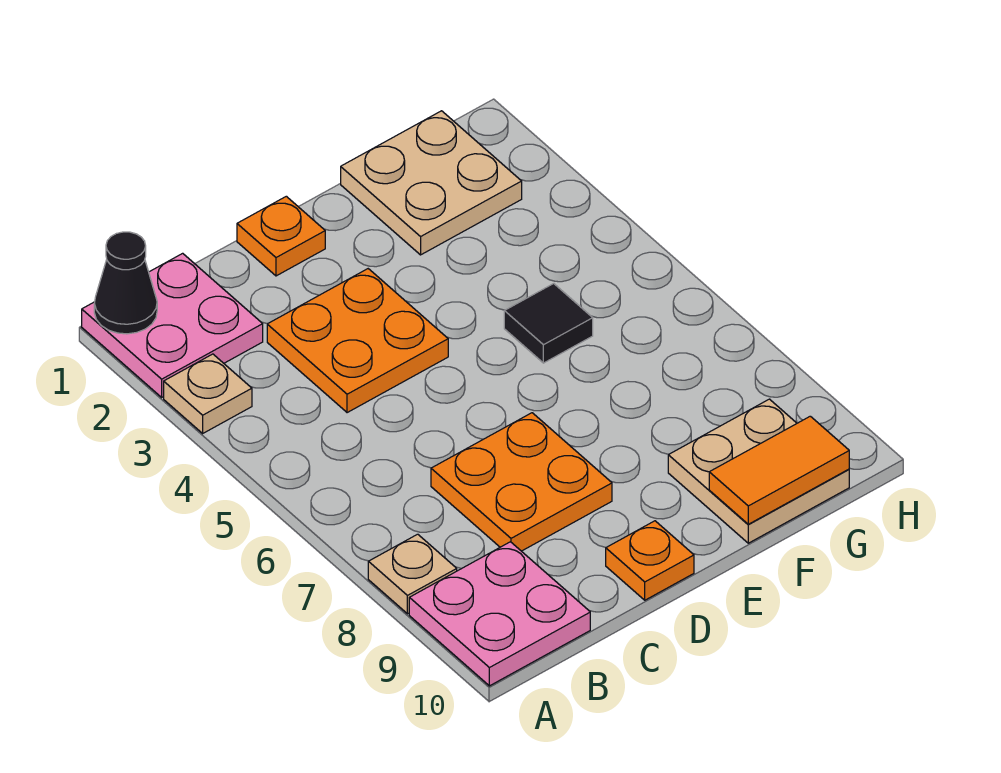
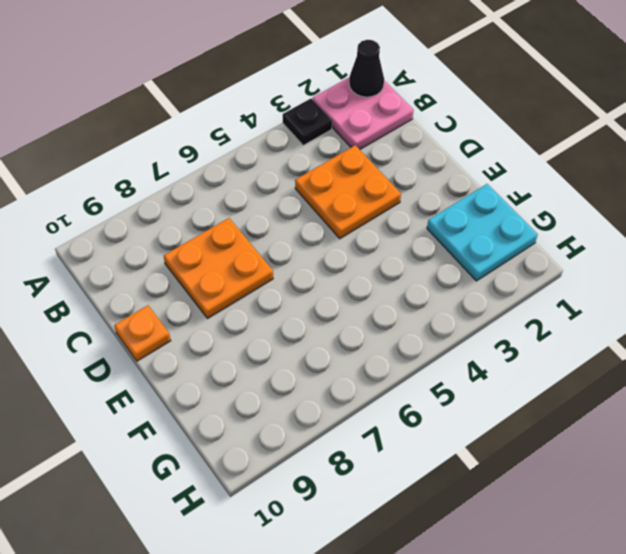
black plate A3 level 1 -> tan plate A3 level 1
cyan plate F1:G2 level 1 -> tan plate F1:G2 level 1
none -> tan plate A8 level 1
none -> pink plate A9:B10 level 1
none -> orange plate D1 level 1

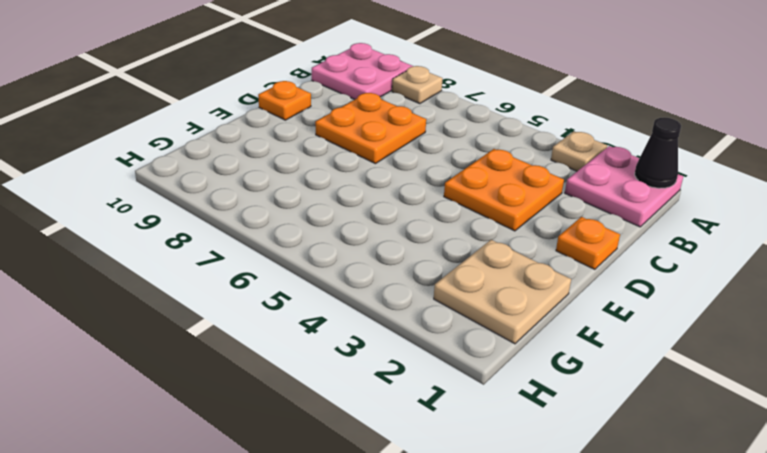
none -> black tile F5 level 1
none -> tan plate F9:G10 level 1
none -> orange tile F10:G10 level 2

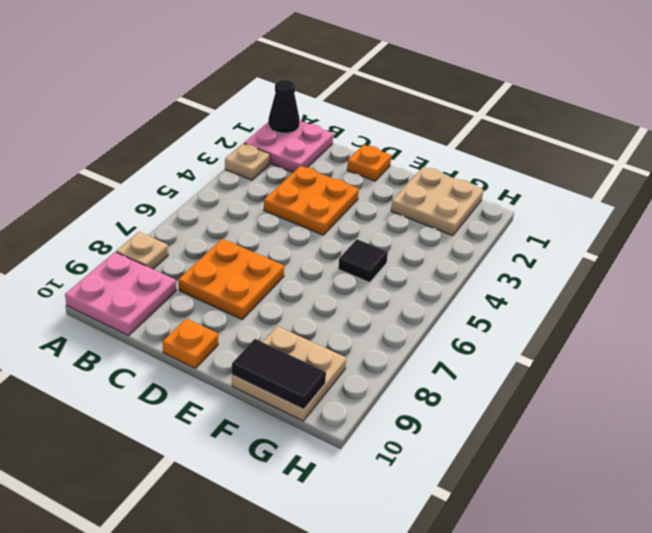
black tile F10:G10 level 2 -> orange tile F10:G10 level 2

